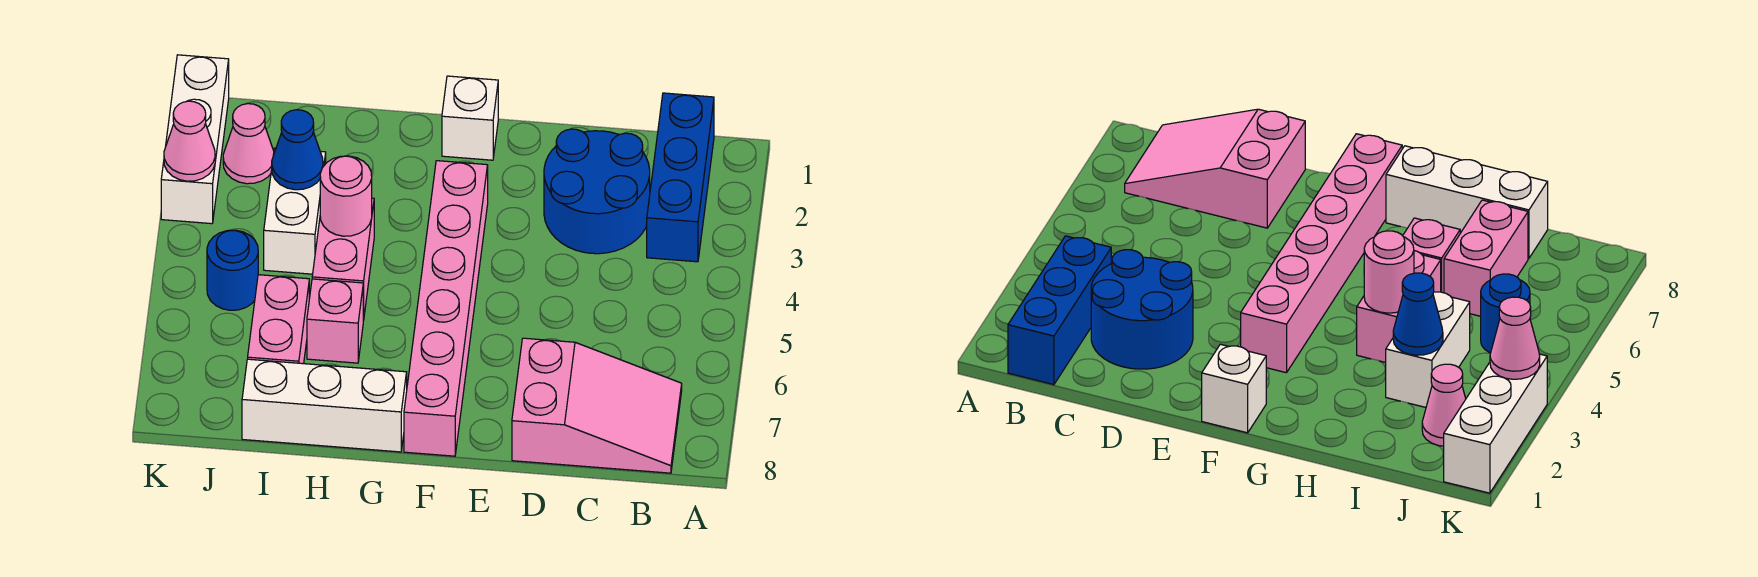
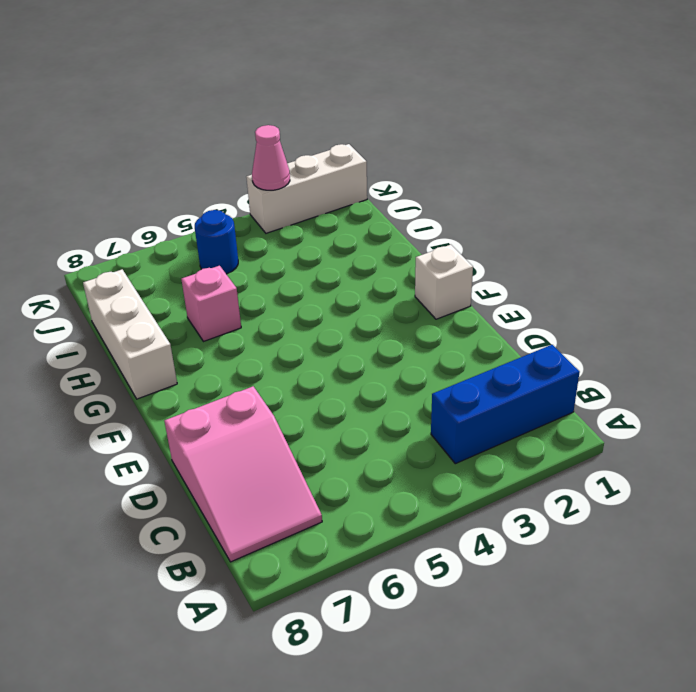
none -> blue round brick C2:D3 level 1
none -> pink brick F3:F8 level 1
none -> pink brick H4:H5 level 1

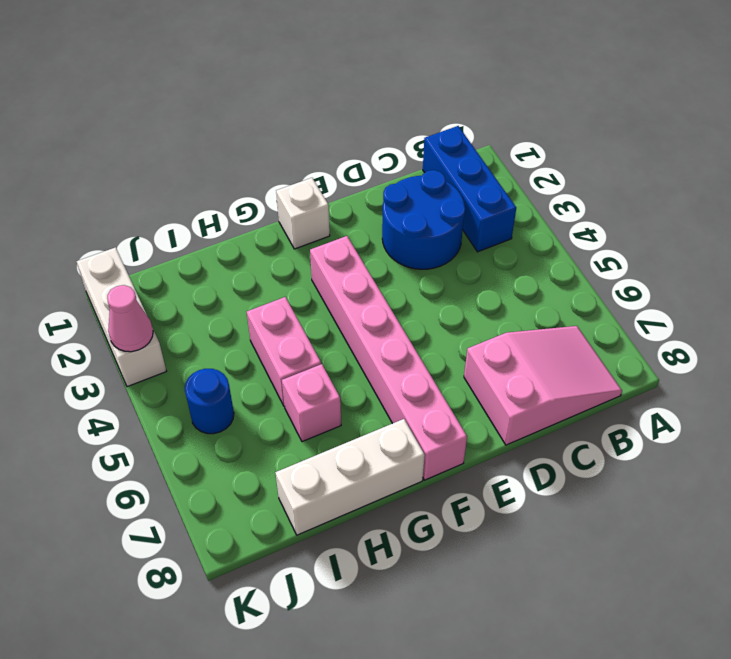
none -> white brick I3:I4 level 1
none -> pink brick I6:I7 level 1
none -> pink cone J2 level 1

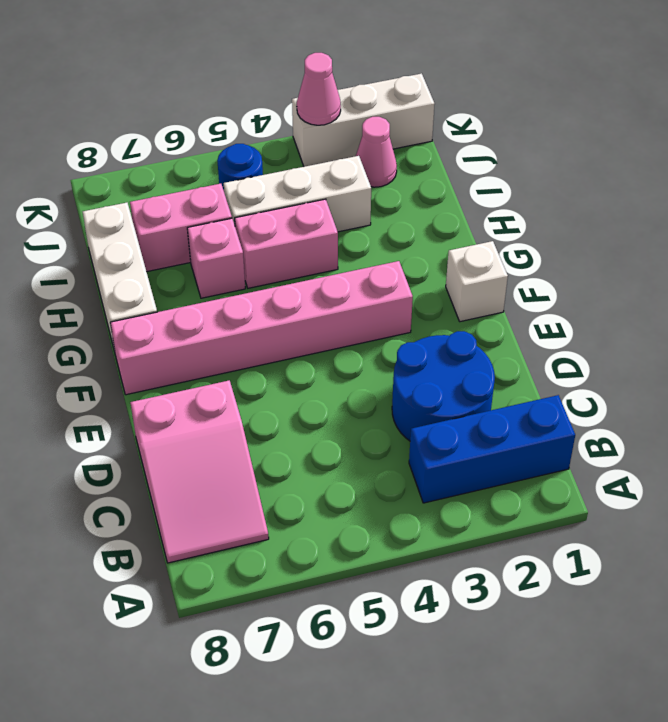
white brick I3:I5 level 1 -> white brick I3:I4 level 1
none -> pink round brick H4 level 2
none -> blue cone I3 level 2

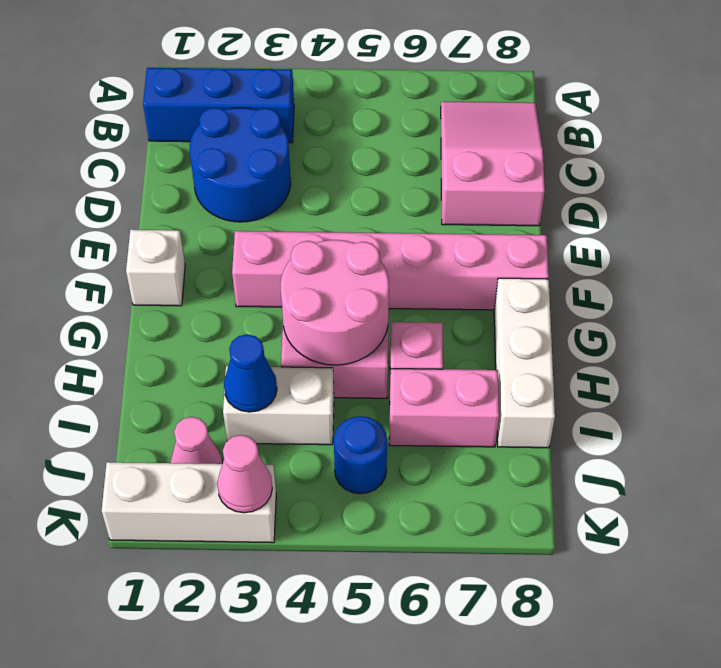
pink round brick G4:H5 level 2 -> pink round brick H4 level 2

